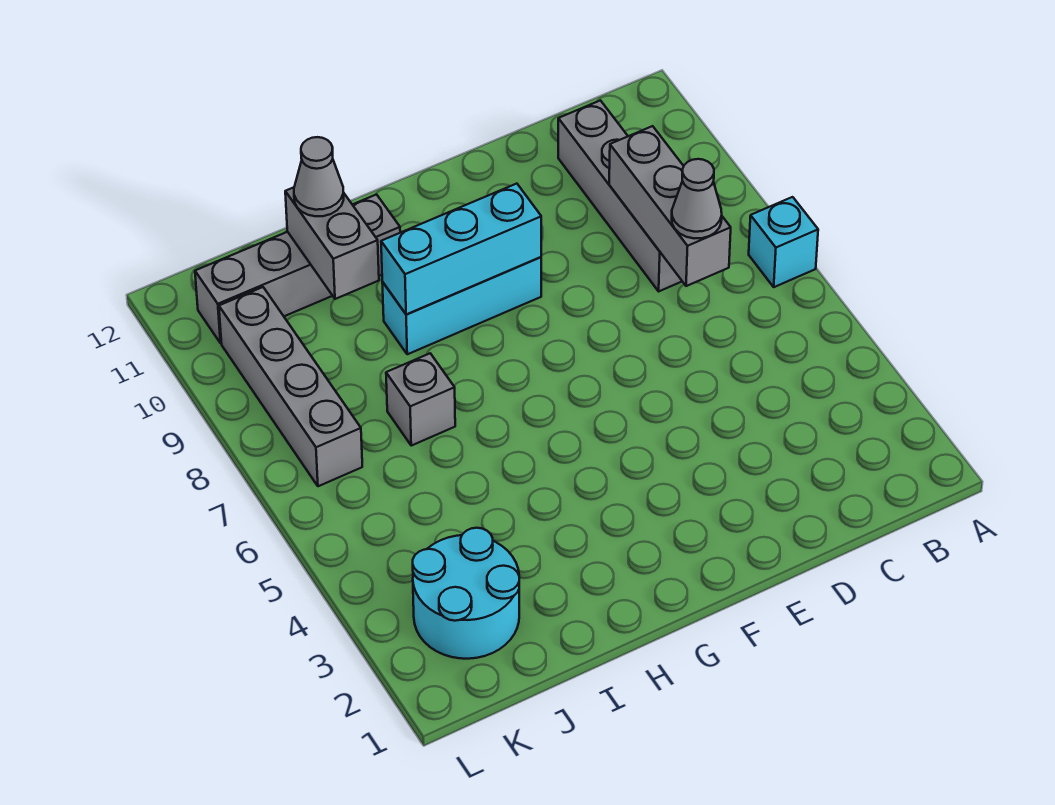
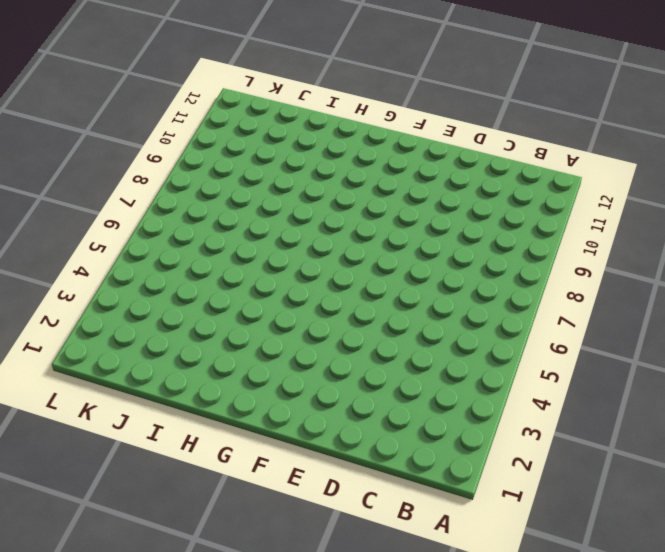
none -> cyan brick A7 level 1
none -> grey brick C8:C11 level 1
none -> cyan brick F9:H9 level 1

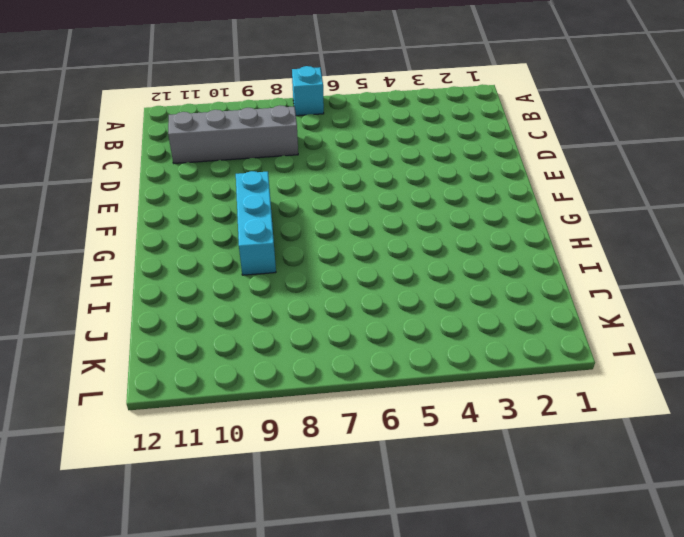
none -> grey brick H11:K11 level 1
none -> grey brick I7 level 1
none -> cyan round brick J2:K3 level 1

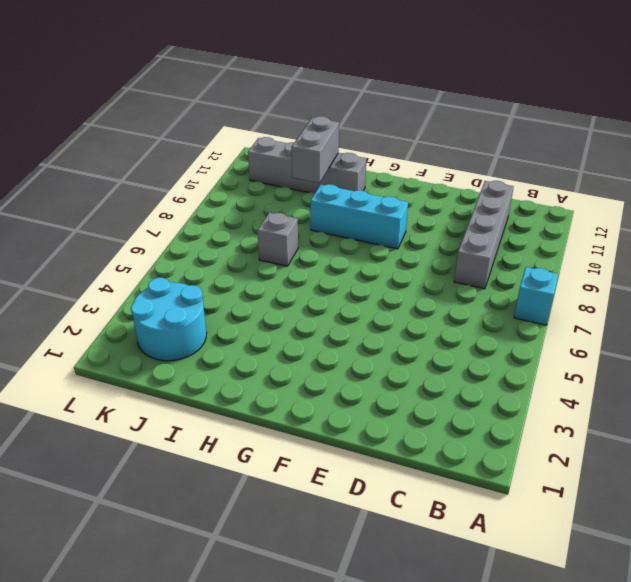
none -> grey brick K7:K10 level 1
none -> grey brick C7:C9 level 2
none -> cyan brick F9:H9 level 2

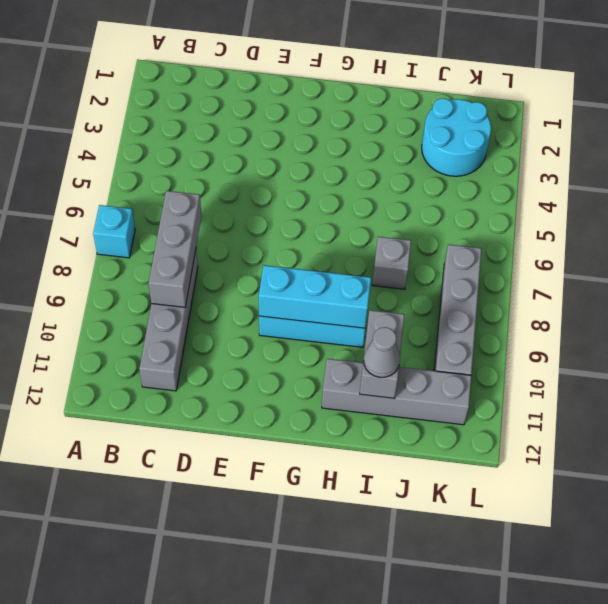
none -> grey cone C7 level 3

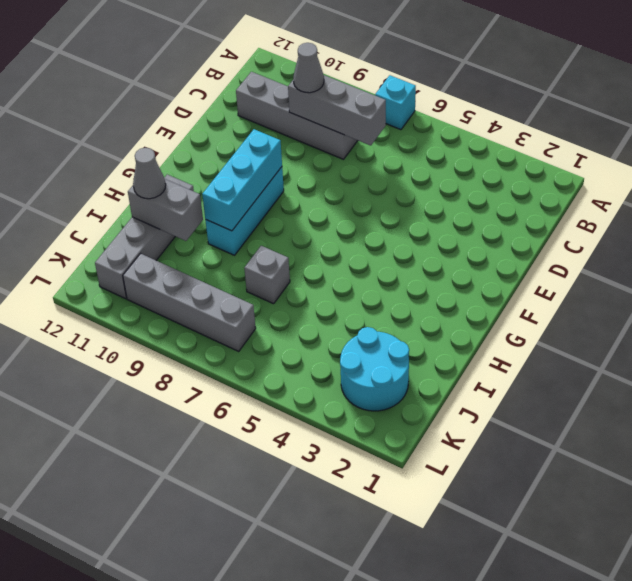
grey cone C9 level 3 -> grey cone C7 level 3

